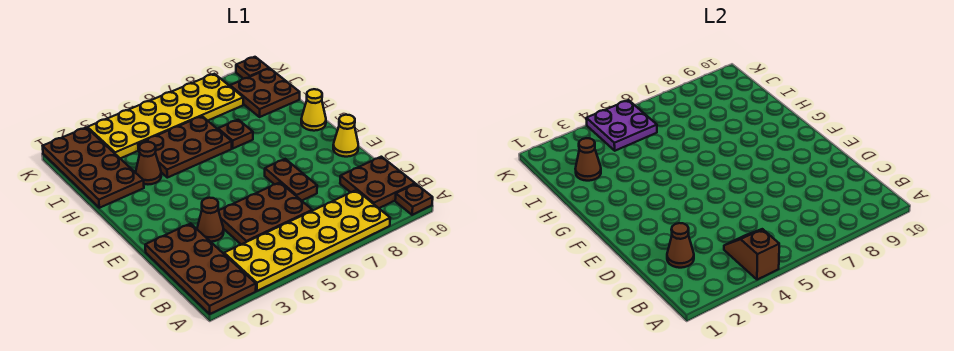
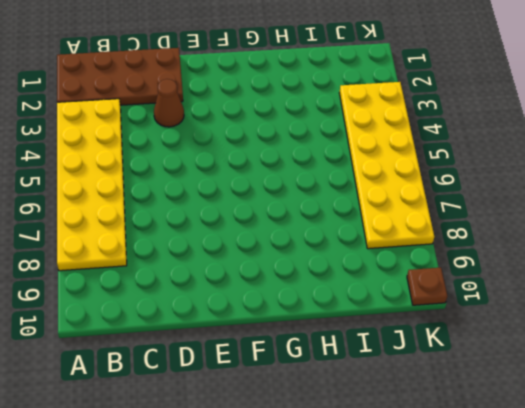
none -> brown plate A10 level 1
none -> brown plate B9:C10 level 1
none -> brown plate C4:D6 level 1

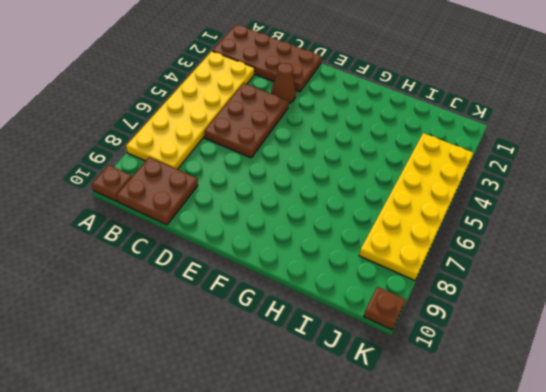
none -> brown plate D7:E7 level 1
none -> yellow cone E10 level 1
none -> yellow cone G10 level 1

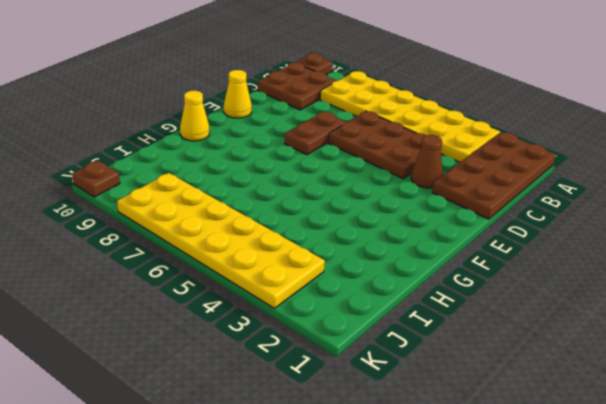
none -> brown plate H1:K2 level 1
none -> brown cone H3 level 1
none -> brown plate H4:I6 level 1

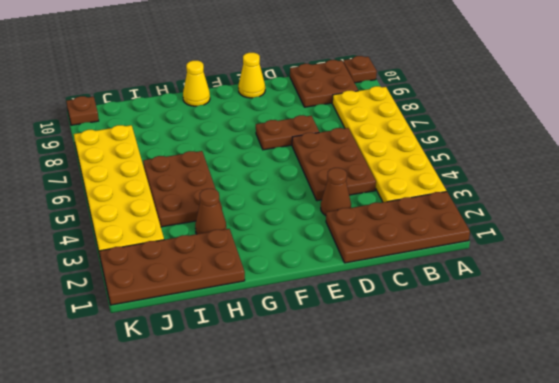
none -> brown plate H7 level 1
none -> brown plate I9:J10 level 1
none -> brown slope A4:B4 level 2 top A

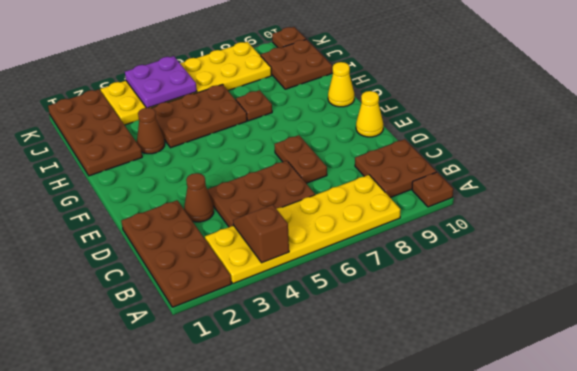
none -> brown cone C2 level 2
none -> brown cone I2 level 2

